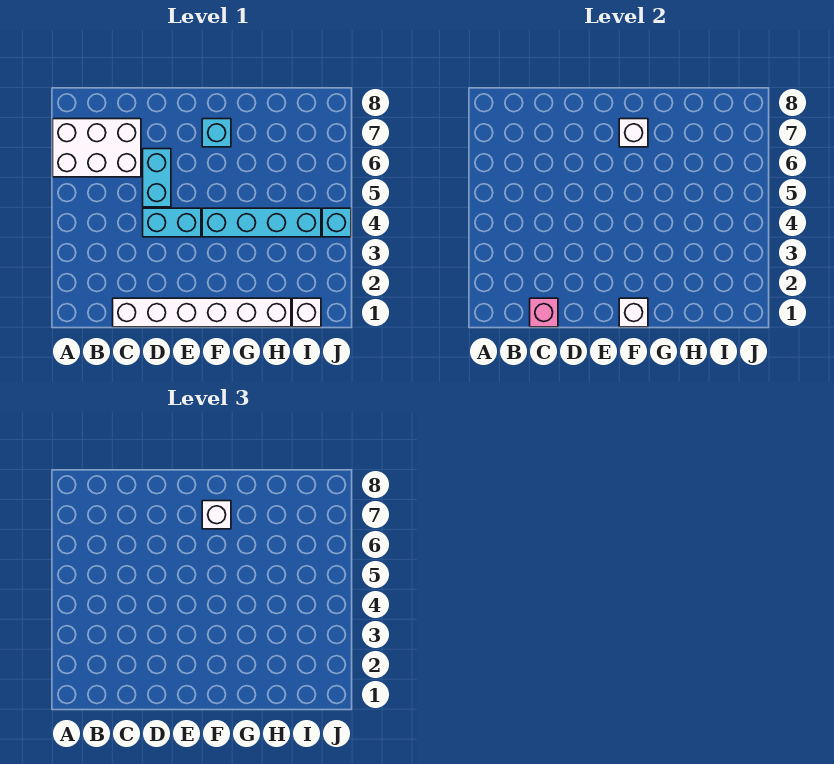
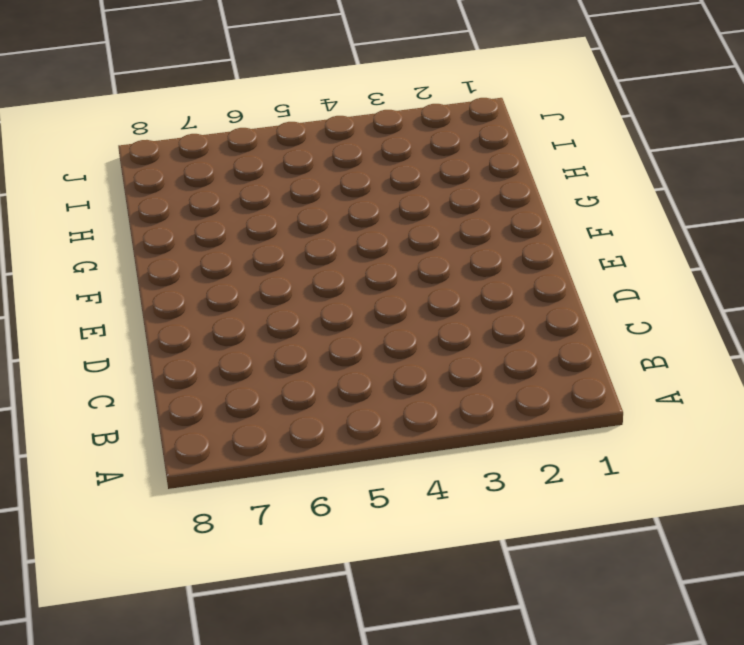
none -> white brick A6:C7 level 1
none -> white brick C1:H1 level 1
none -> cyan brick D4:E4 level 1

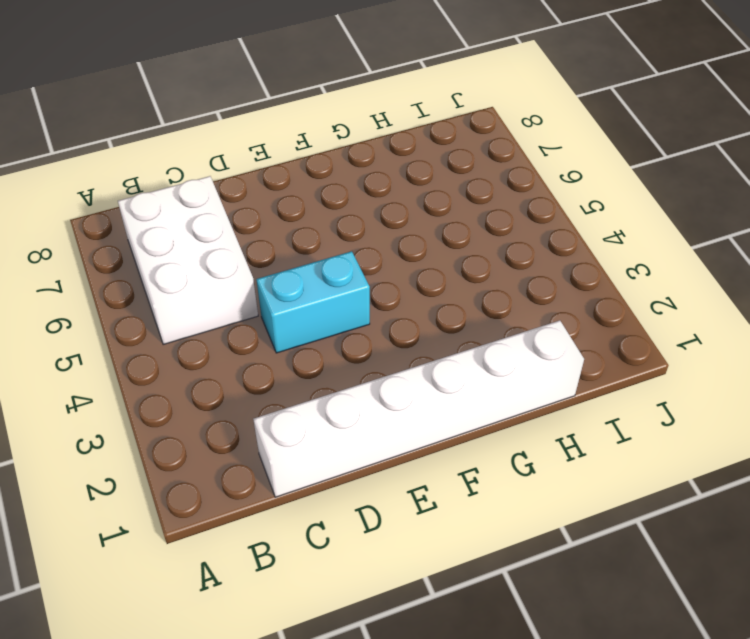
white brick B5:C7 level 1 -> white brick A6:C7 level 1
none -> cyan brick D5:D6 level 1
none -> cyan brick F4:I4 level 1
none -> cyan brick F7 level 1

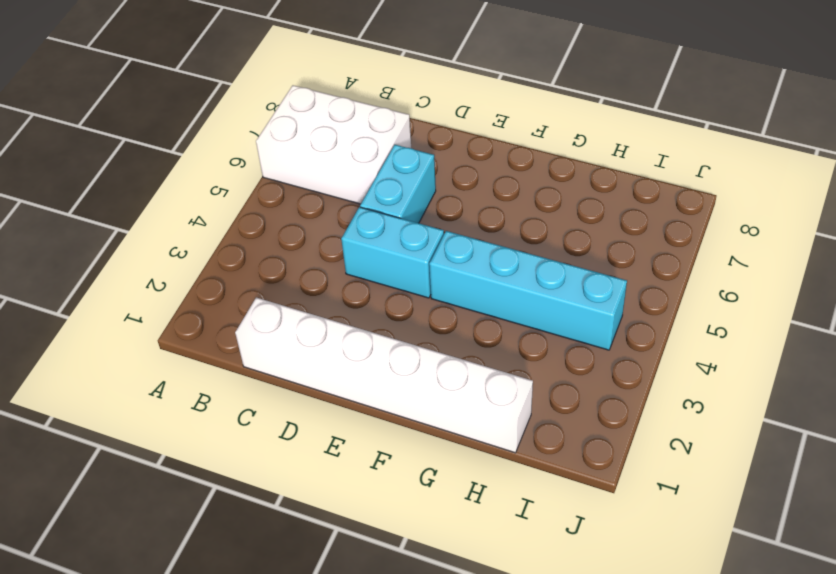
none -> cyan brick F7 level 1
none -> white brick I1 level 1
none -> cyan brick J4 level 1

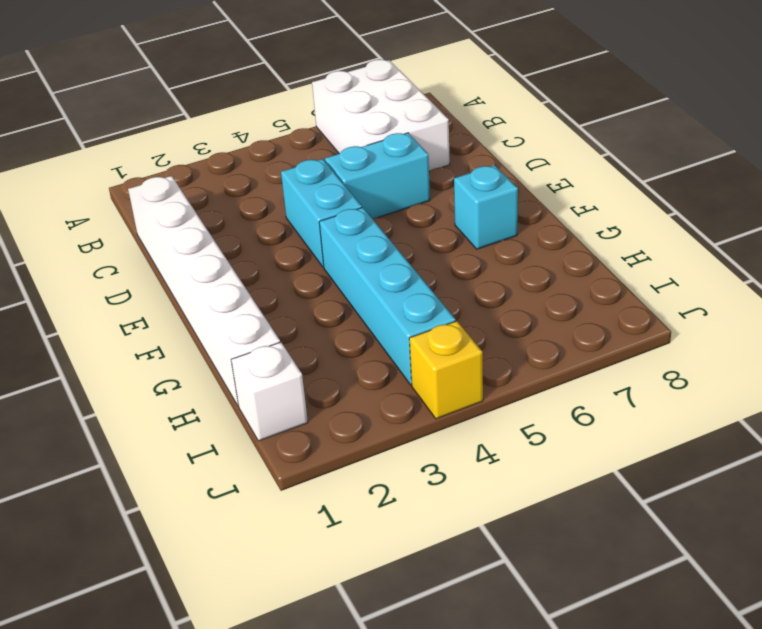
yellow brick J4 level 1 -> cyan brick J4 level 1
none -> pink brick C1 level 2
none -> white brick F1 level 2
none -> white brick F7 level 2

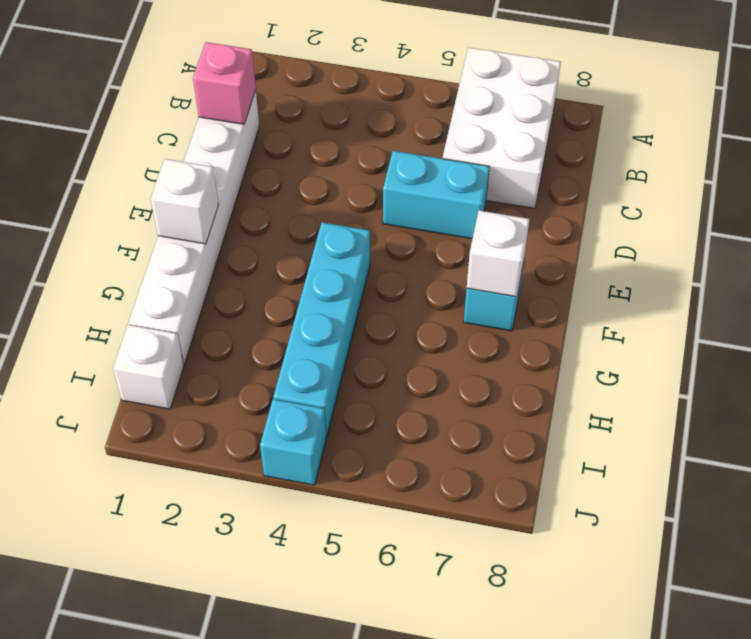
none -> cyan brick D4:E4 level 1
none -> white brick F7 level 3

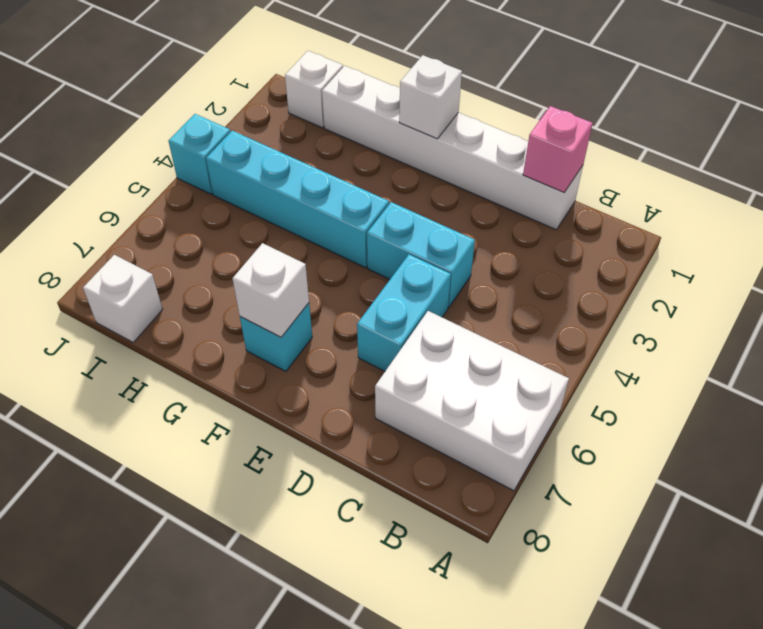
white brick I8 level 1 -> white brick F7 level 3

